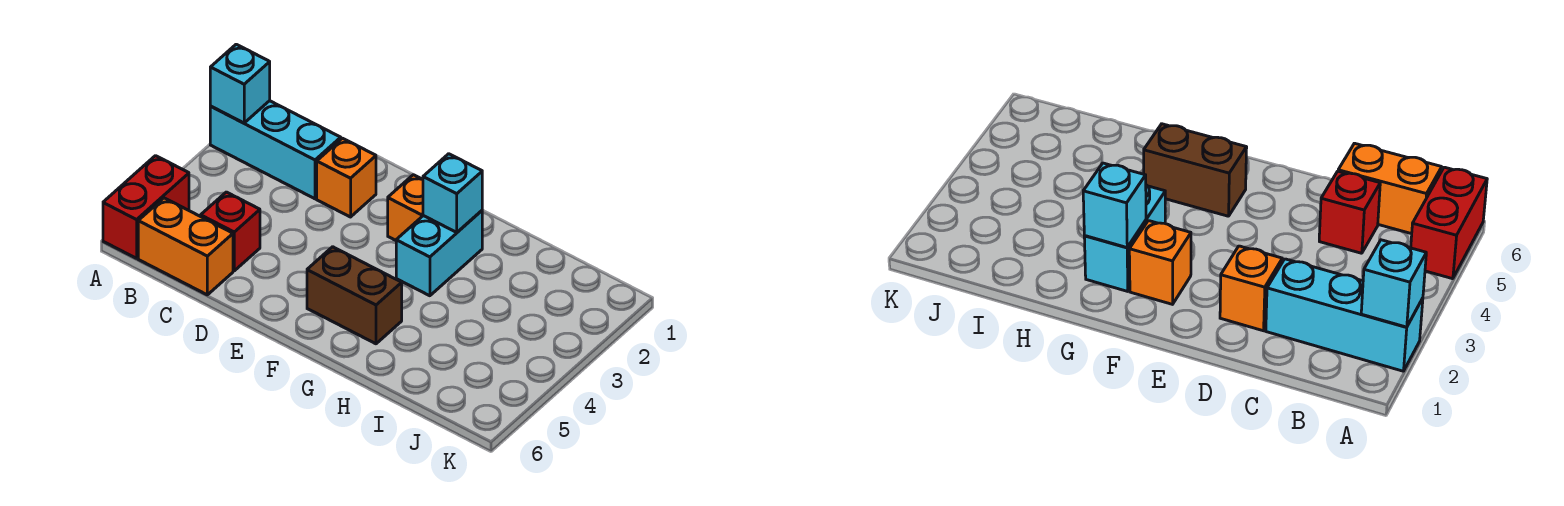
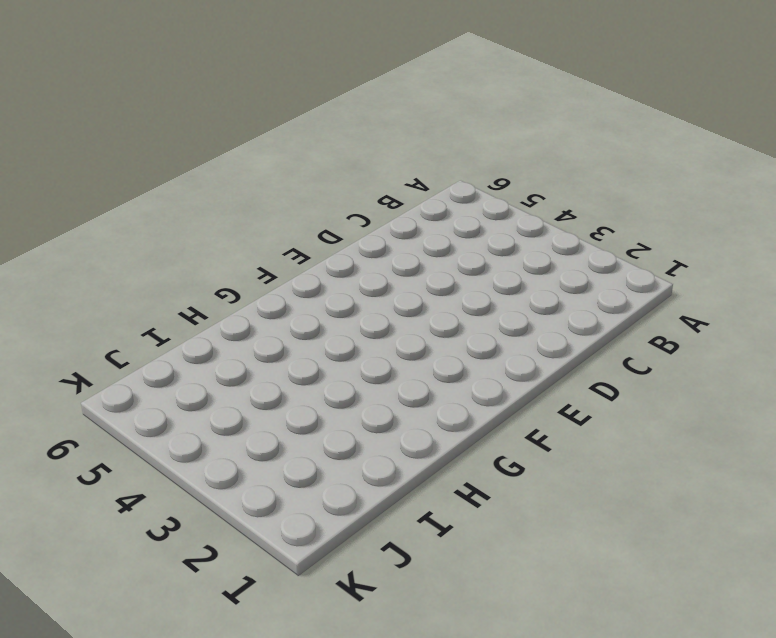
none -> cyan brick A2:C2 level 1
none -> red brick A5:A6 level 1

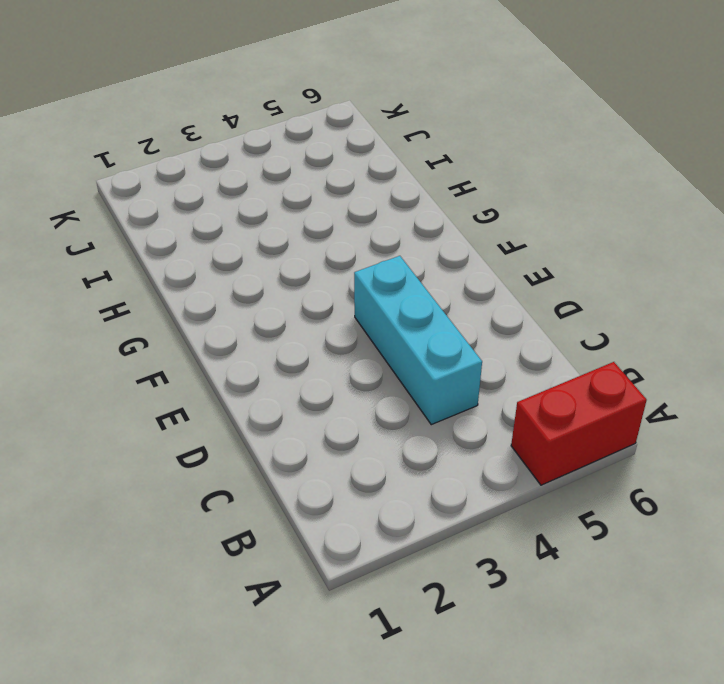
cyan brick C4:E4 level 1 -> cyan brick A2:C2 level 1
none -> orange brick B6:C6 level 1
none -> red brick C5 level 1

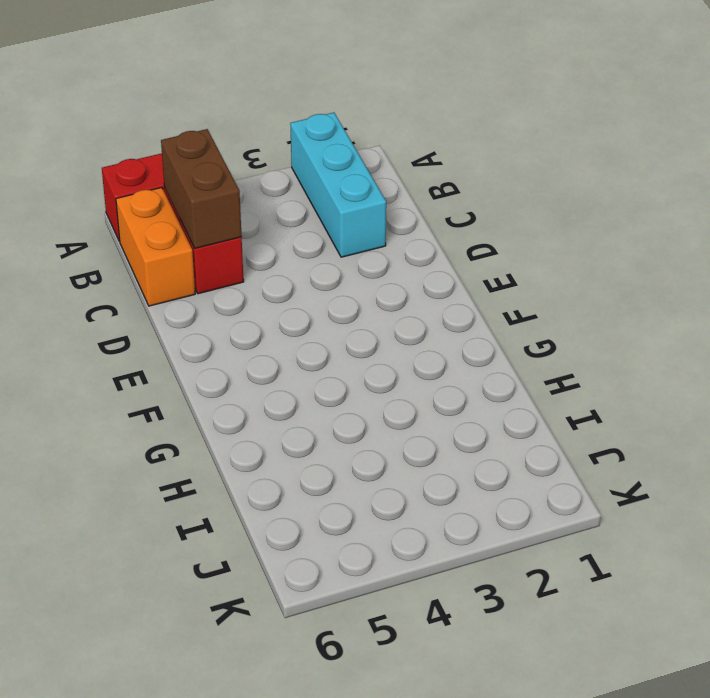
brown brick B5:C5 level 2 -> brown brick F5:G5 level 1
none -> orange brick D2 level 1
none -> orange brick F2 level 1

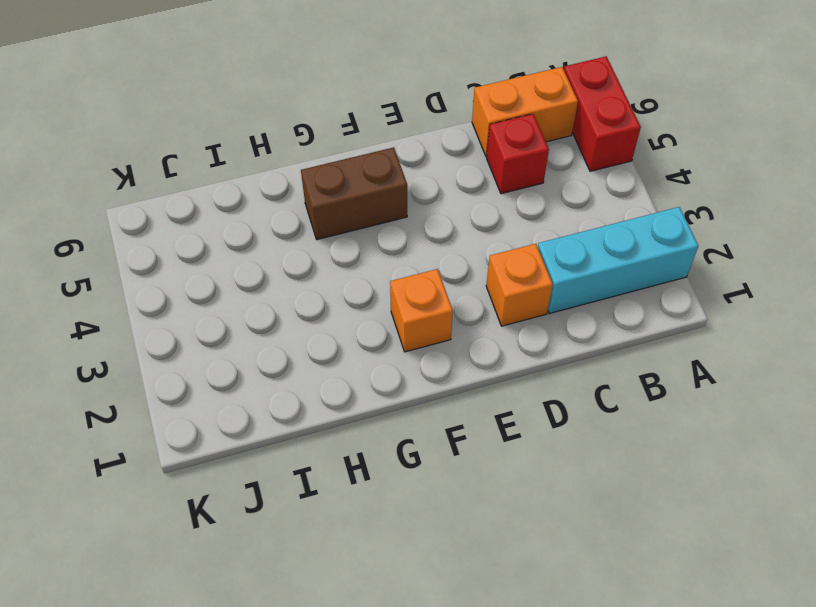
none -> cyan brick G2:G3 level 1
none -> cyan brick A2 level 2

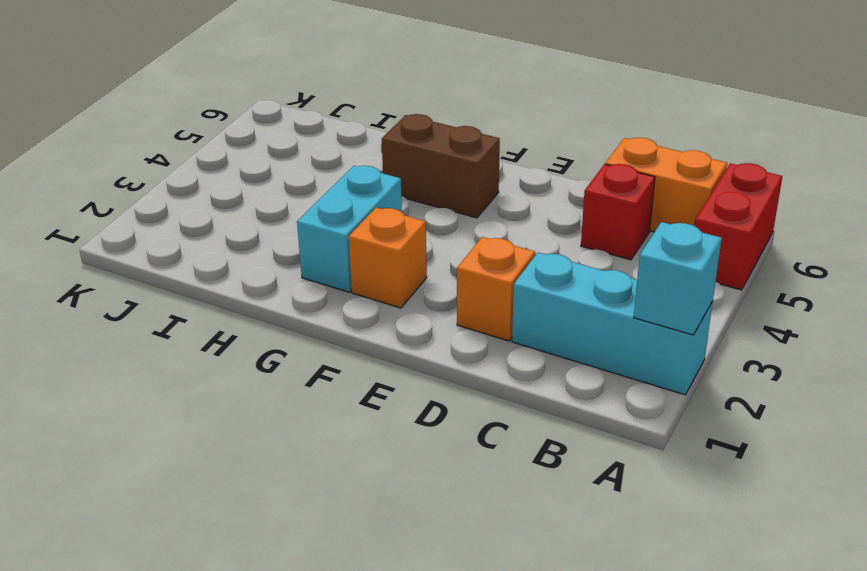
none -> cyan brick G2 level 2

